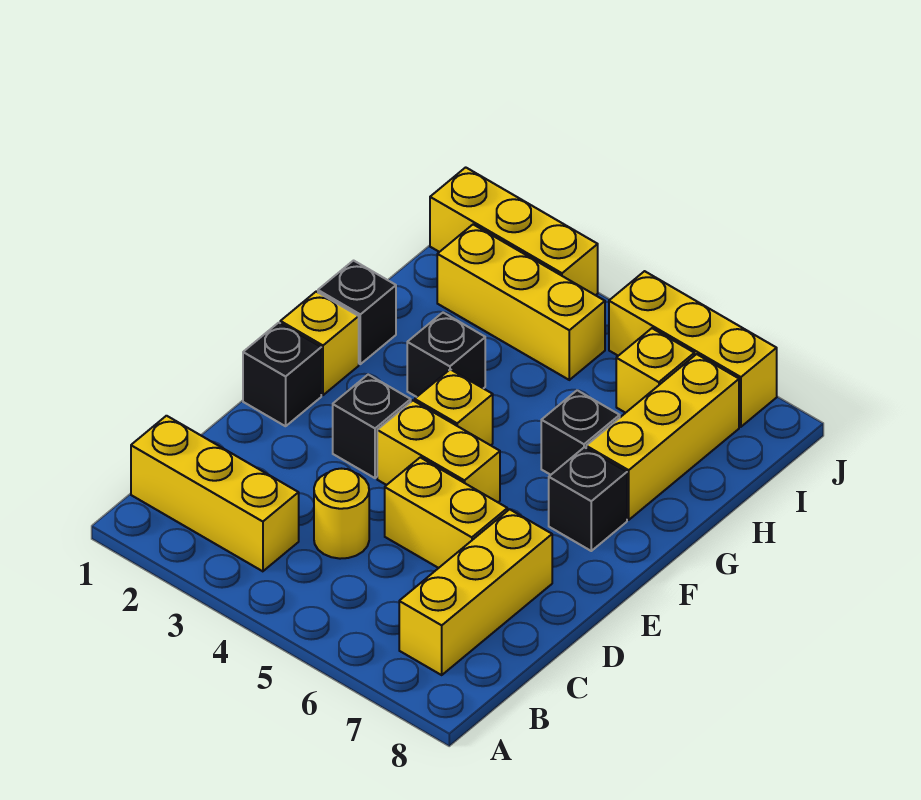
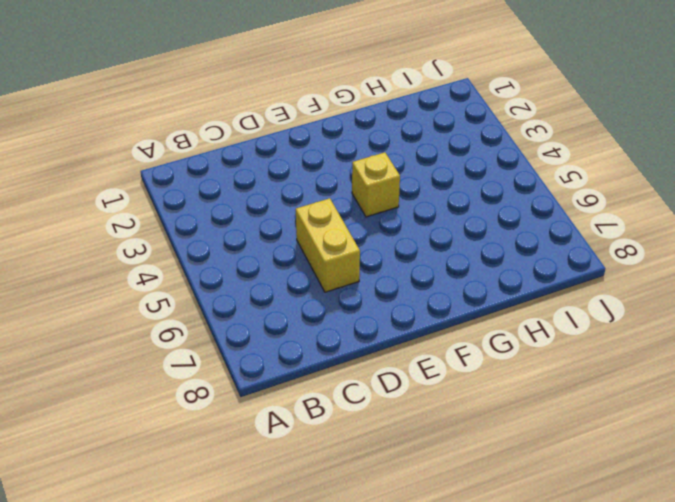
none -> yellow brick B1:B3 level 1
none -> yellow brick B7:D7 level 1
none -> yellow round brick C4 level 1

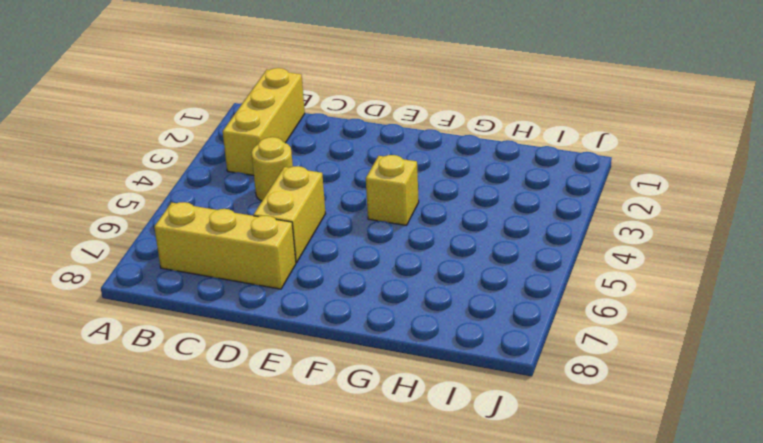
none -> black brick E1 level 1
none -> black brick E3 level 1
none -> yellow brick E4:E5 level 1

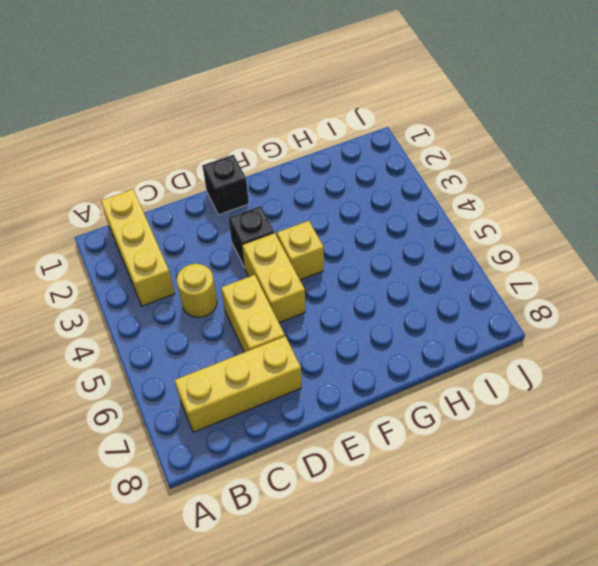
none -> yellow brick F1 level 1
none -> black brick F7 level 1
none -> black brick G1 level 1

